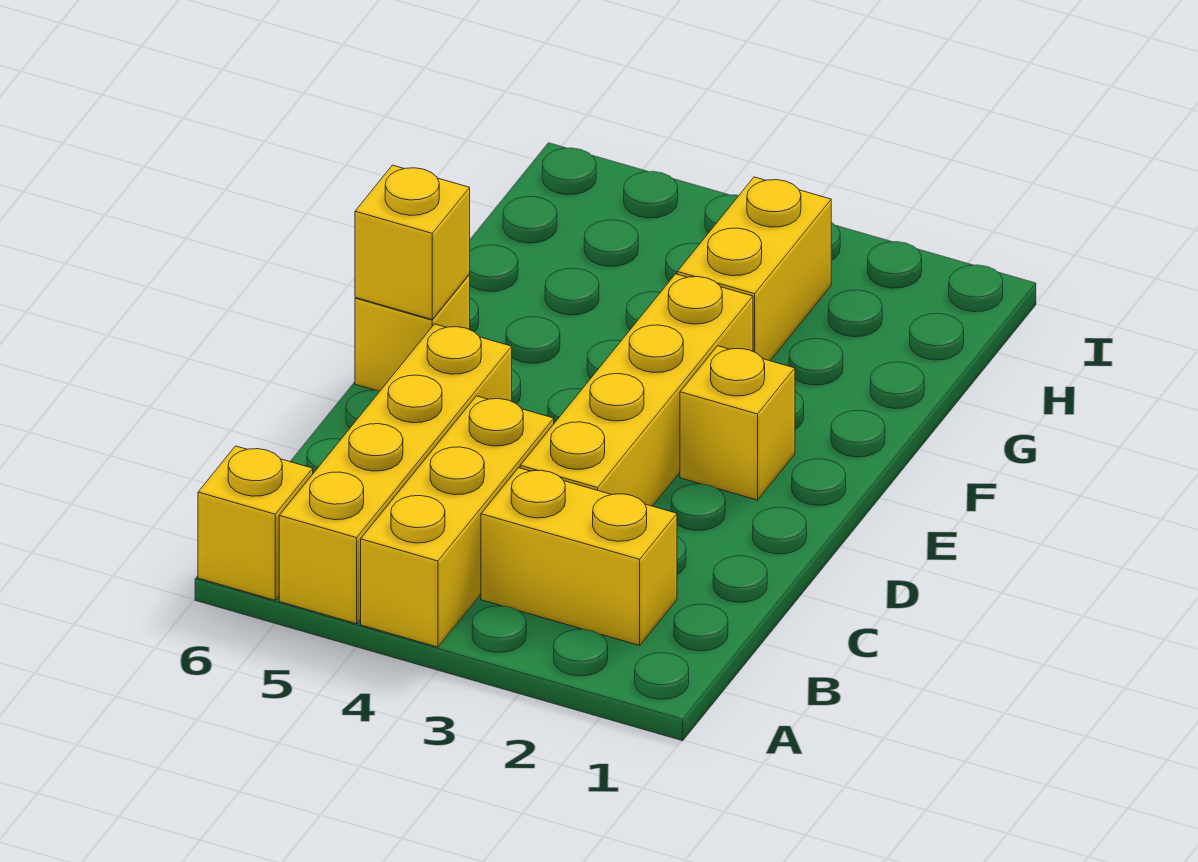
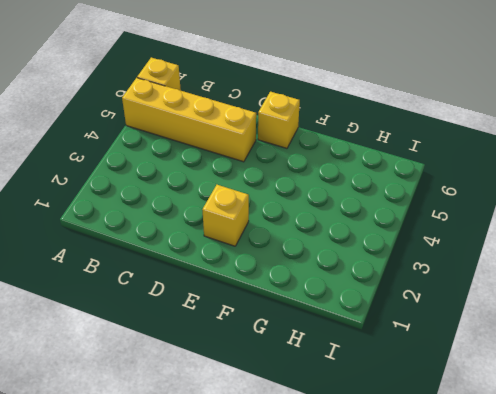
none -> yellow brick A4:C4 level 1
none -> yellow brick B2:B3 level 1

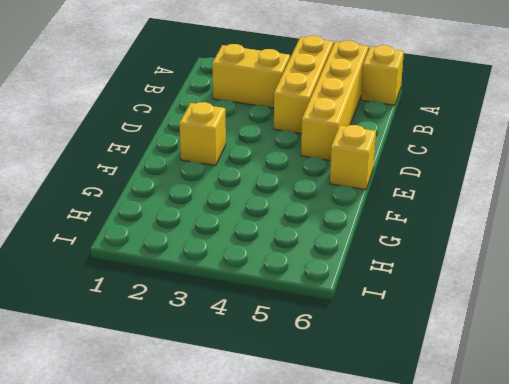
none -> yellow brick C3:F3 level 1
none -> yellow brick G3:H3 level 1

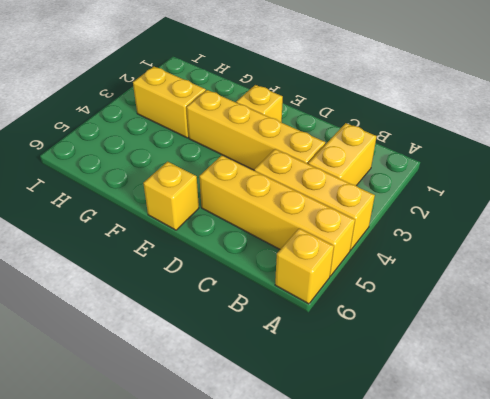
none -> yellow brick E6 level 2

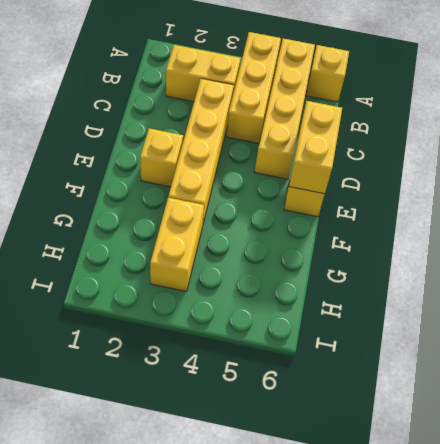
yellow brick D6:E6 level 2 -> yellow brick E6 level 2

